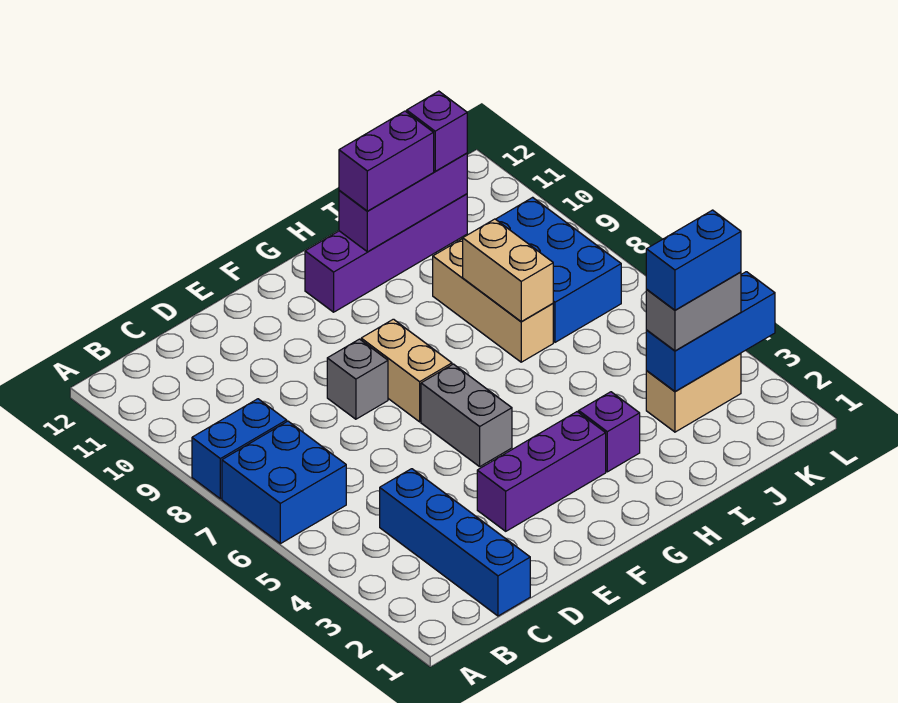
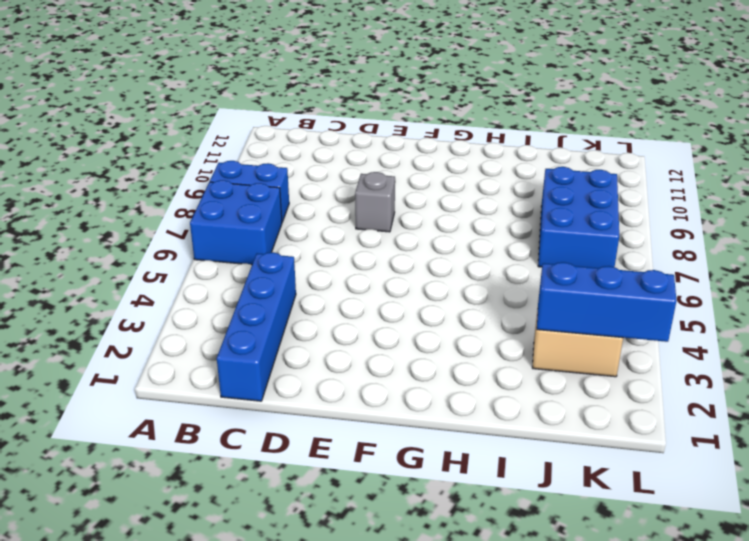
none -> purple brick E3:G3 level 1
none -> grey brick F5:F6 level 1
none -> tan brick F7:F8 level 1

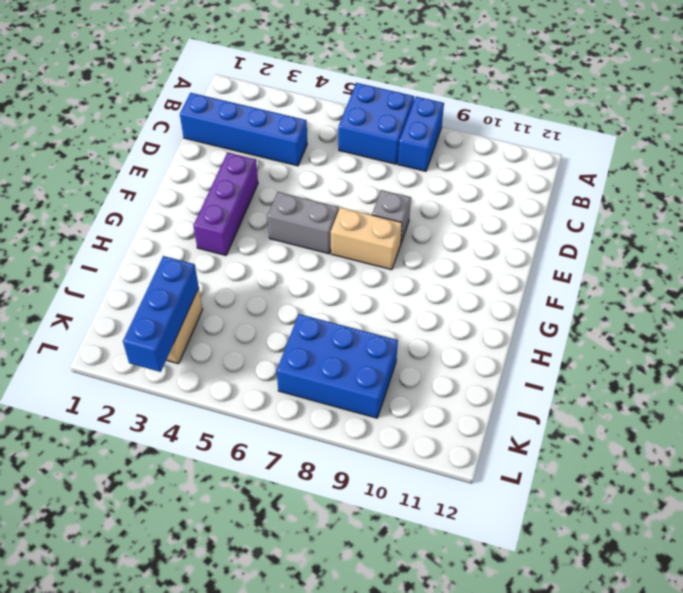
none -> purple brick G11:J11 level 1
none -> purple brick H3 level 1
none -> tan brick I7:I9 level 1

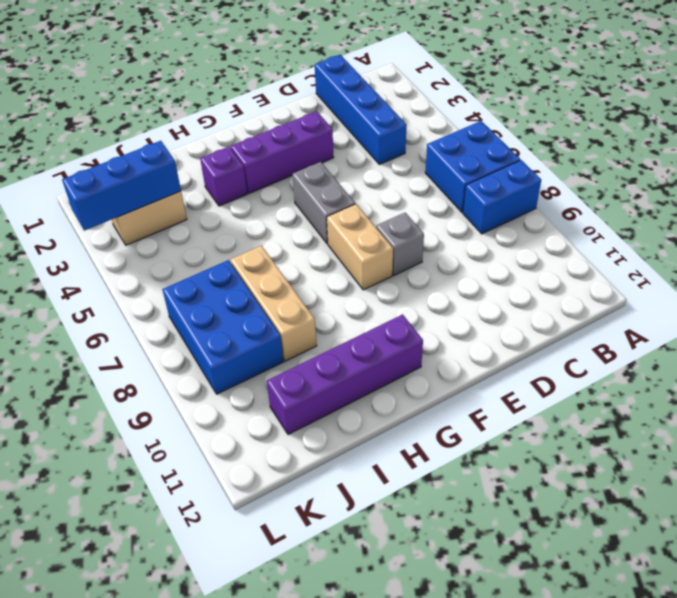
none -> purple brick H11:J11 level 2
none -> tan brick I7:I8 level 2
none -> purple brick H11:I11 level 3

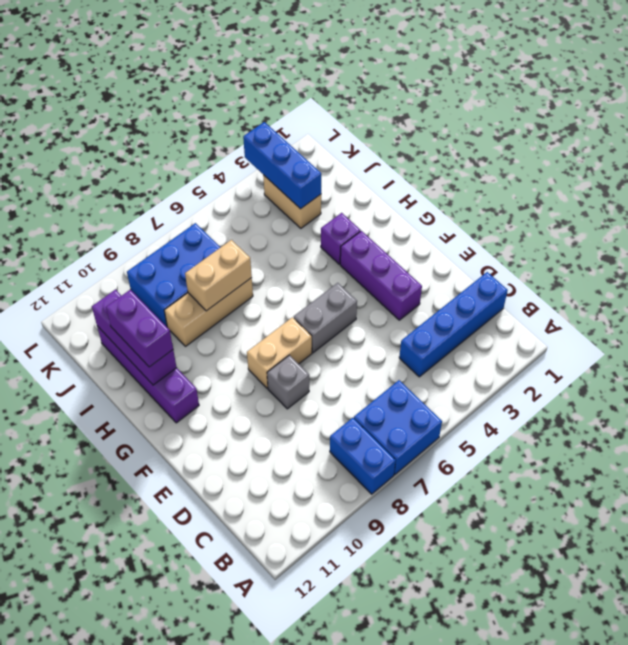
none -> grey brick J3:K3 level 3
none -> purple brick J11 level 3
none -> blue brick J3:K3 level 4

